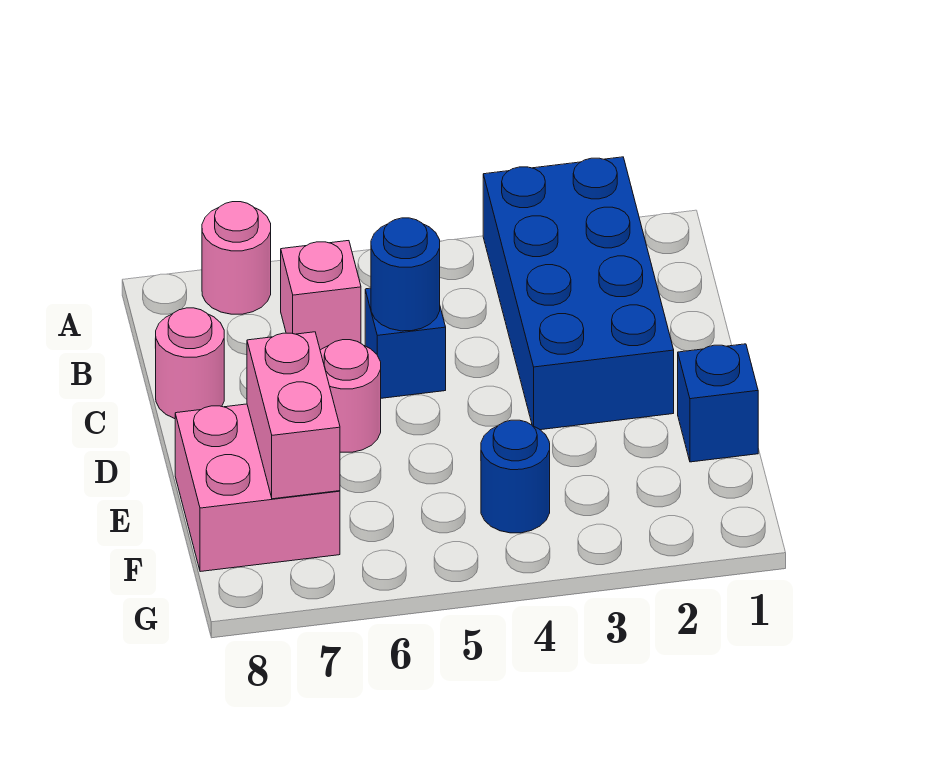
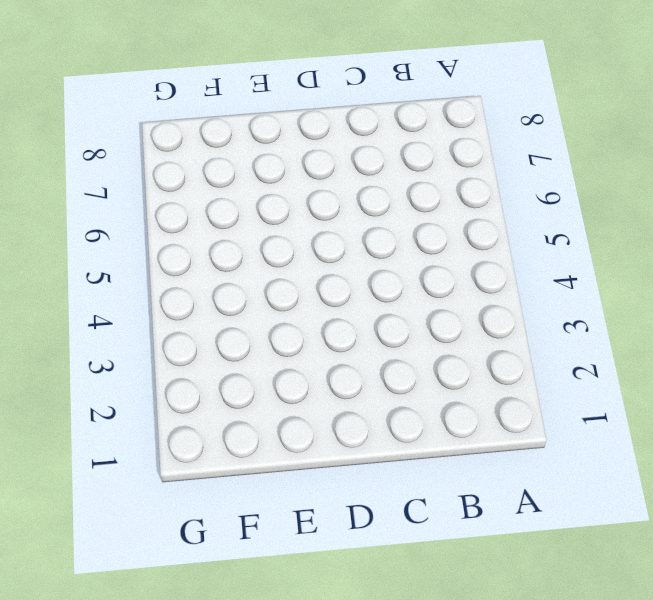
none -> blue brick A2:D3 level 1
none -> pink round brick A7 level 1

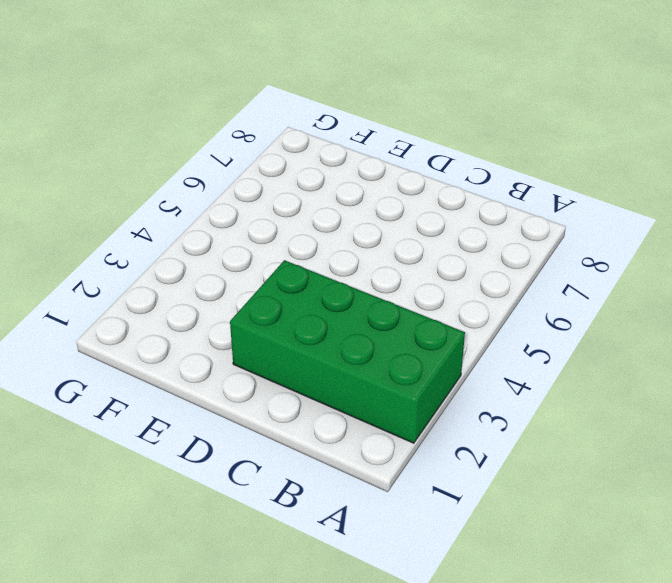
green brick A2:D3 level 1 -> blue brick A2:D3 level 1
none -> pink round brick A7 level 1
none -> pink brick B6 level 1

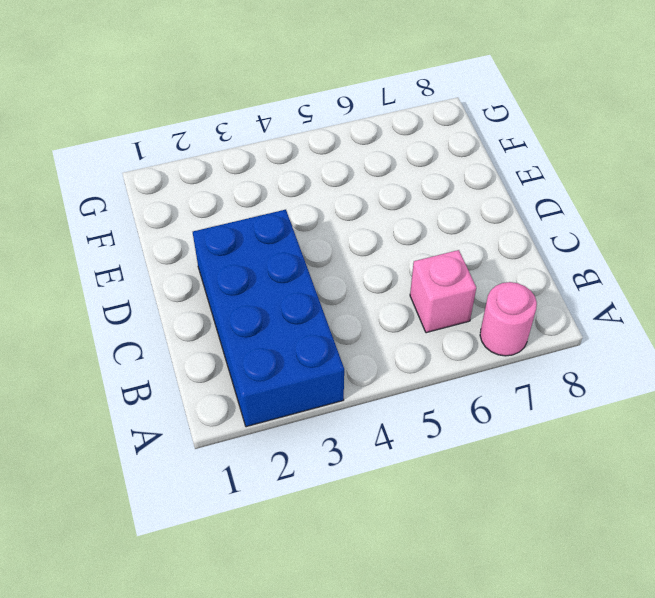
none -> blue brick C5 level 1
none -> pink round brick C8 level 1

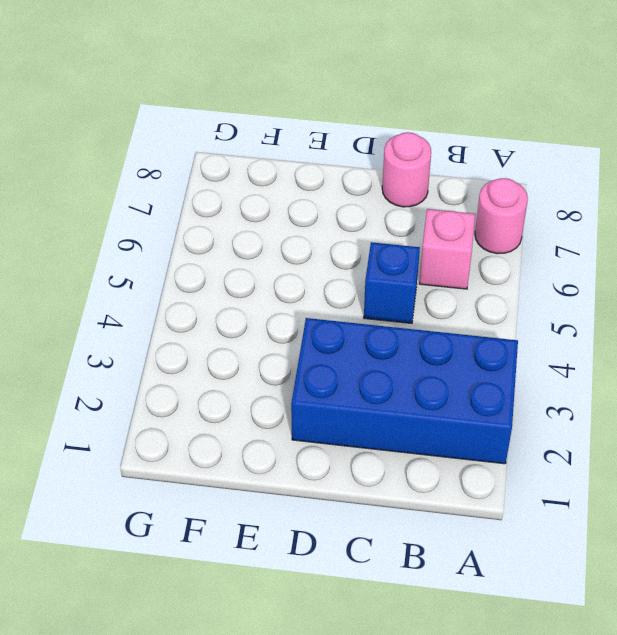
none -> pink round brick D6 level 1
none -> blue brick E1 level 1

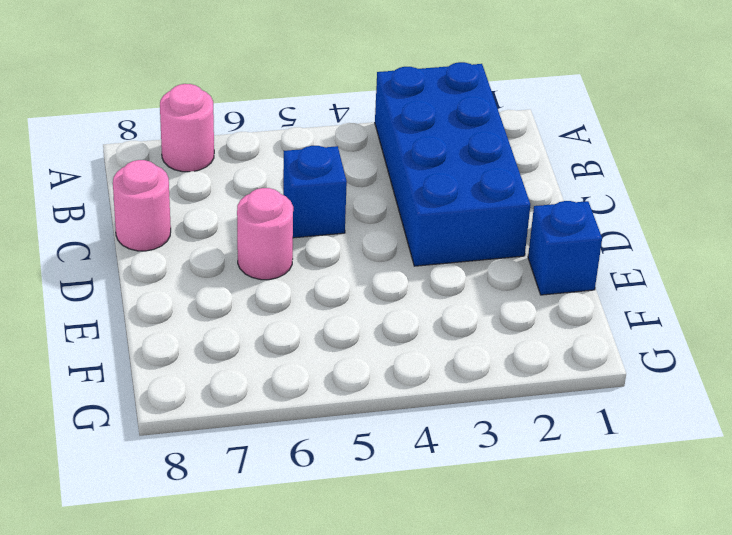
none -> pink brick B6 level 1
none -> pink brick E7:F8 level 1

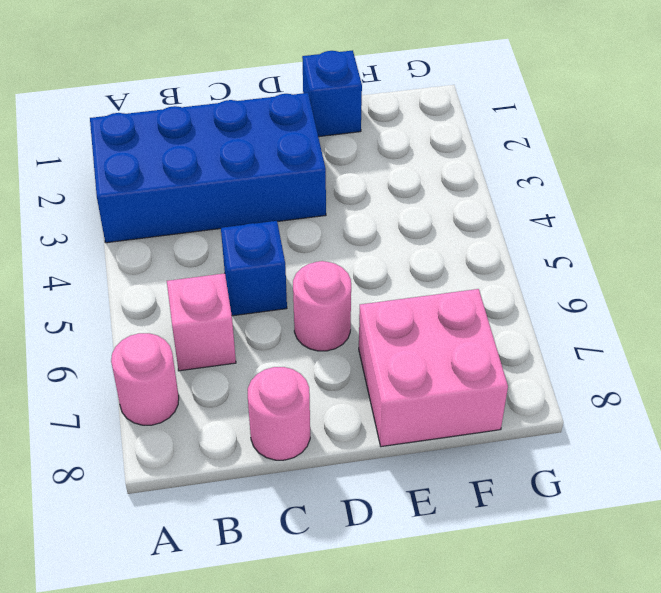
none -> blue round brick F4 level 1
none -> blue round brick C5 level 2

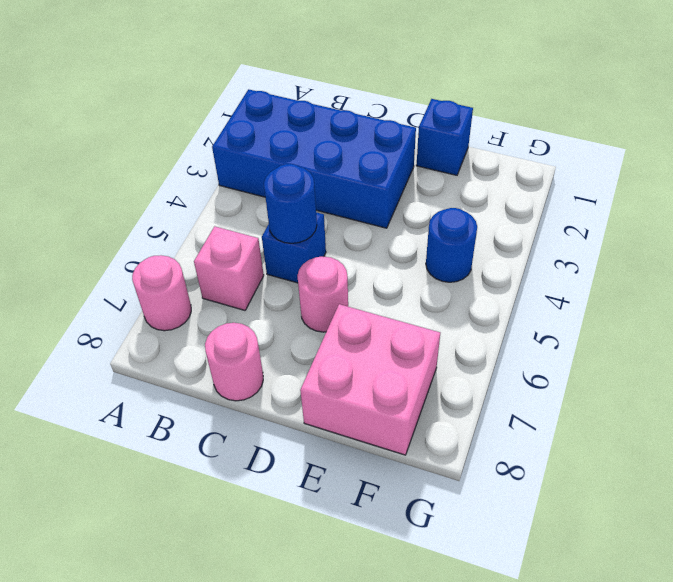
none -> pink brick E7:F7 level 2

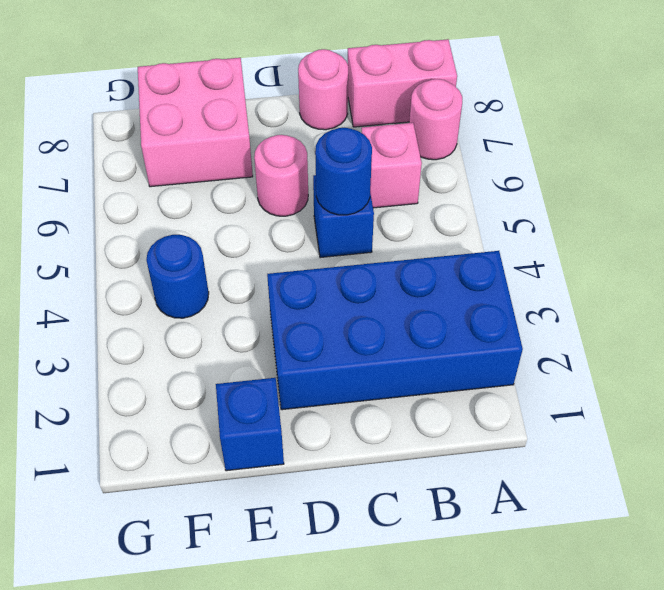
pink brick A8:B8 level 1 -> pink brick E7:F7 level 2

